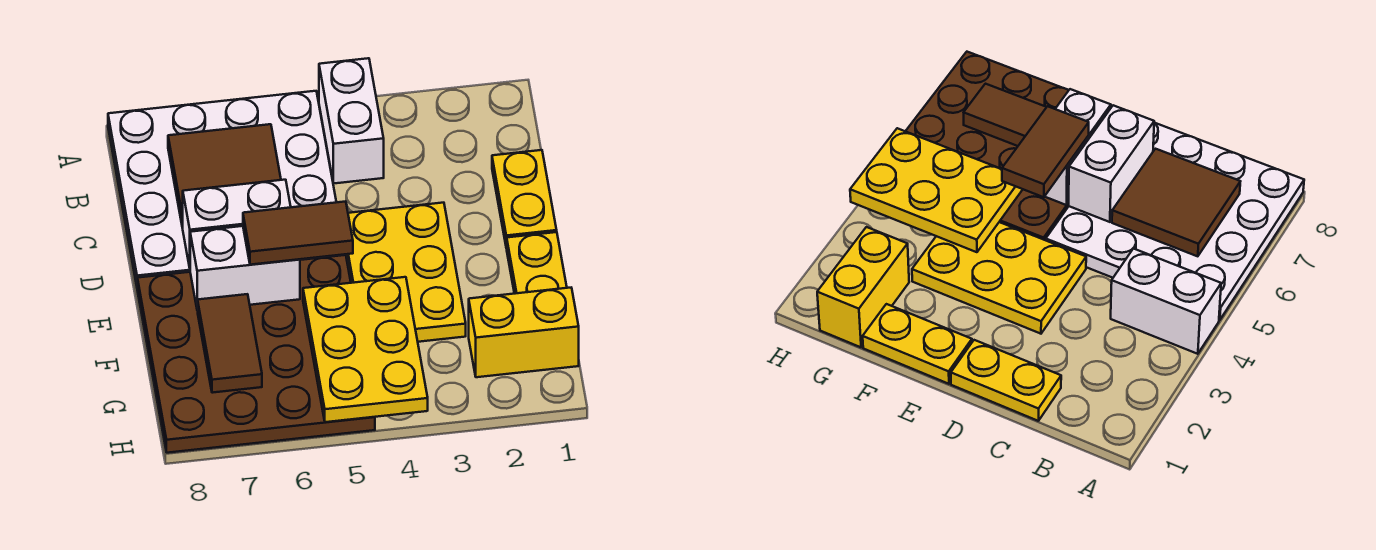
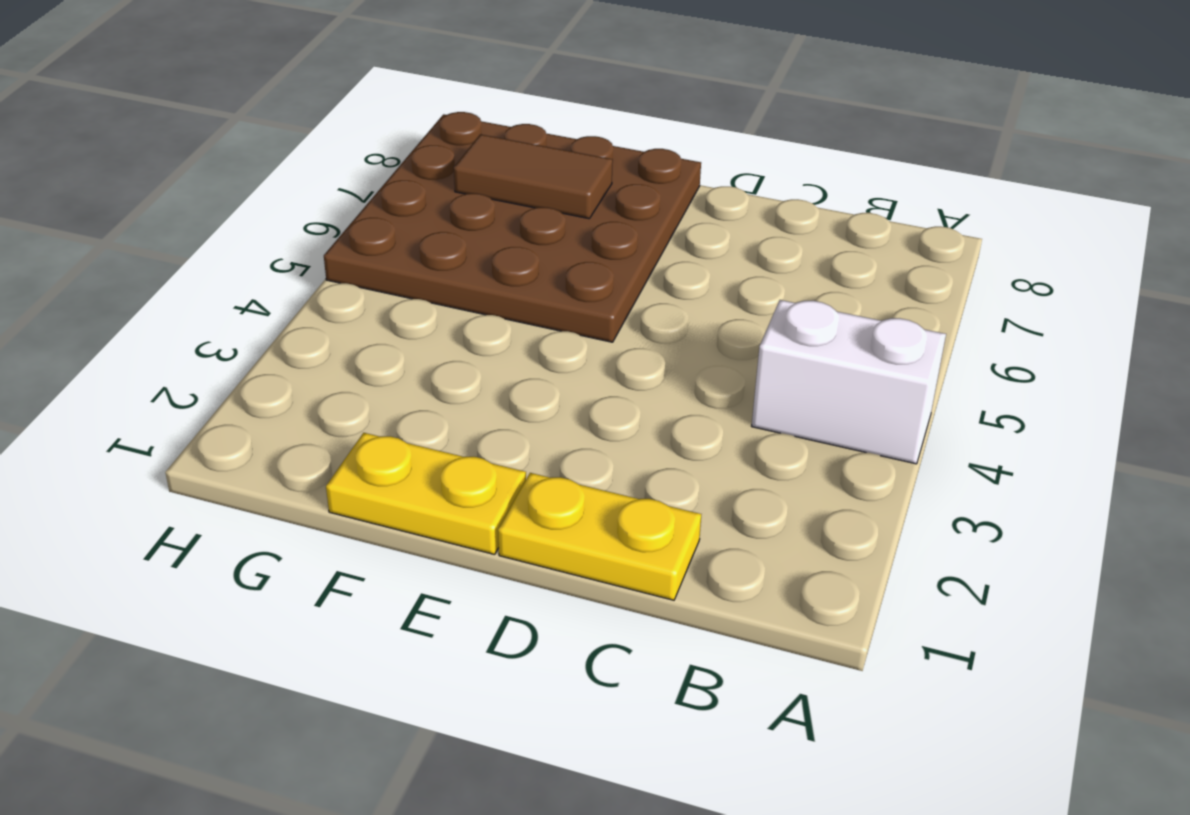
none -> white plate A5:D8 level 1
none -> yellow plate D3:F4 level 1
none -> yellow brick G1:G2 level 1

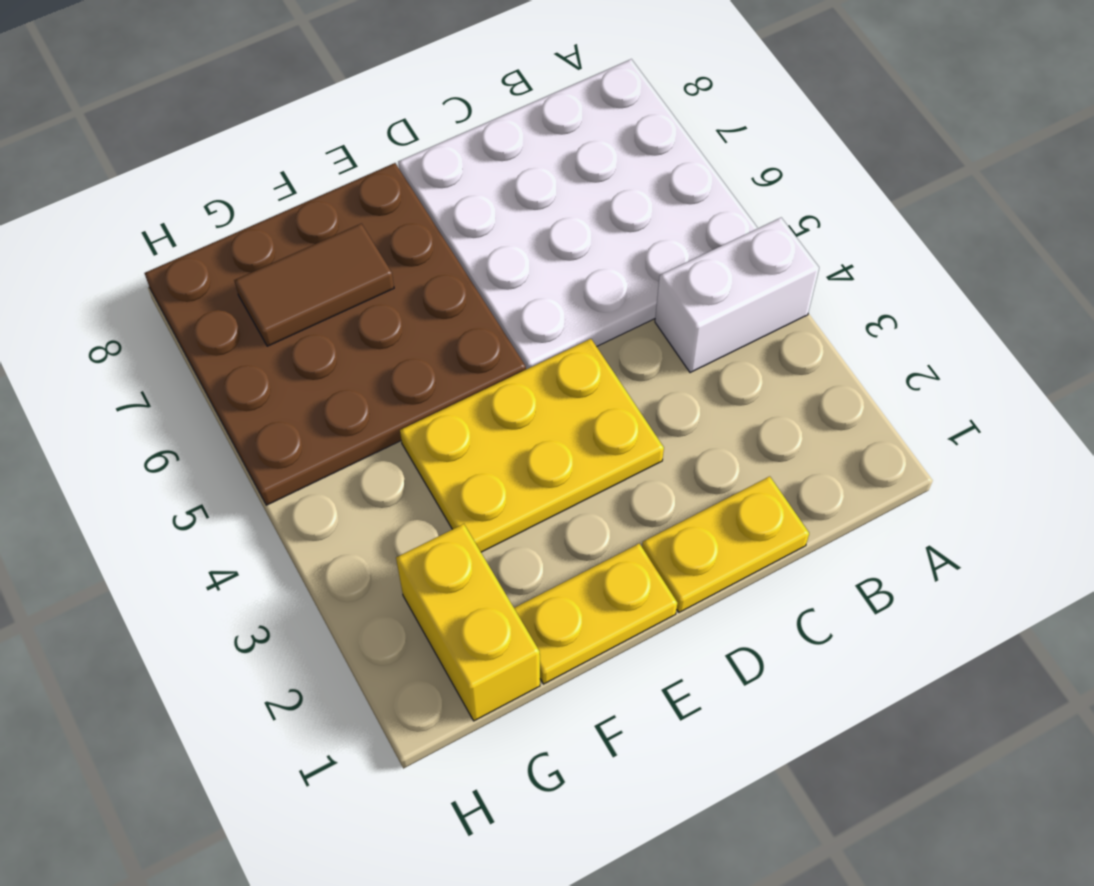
none -> brown tile B6:C7 level 2
none -> white brick D6:D7 level 2
none -> white brick E6:E7 level 2

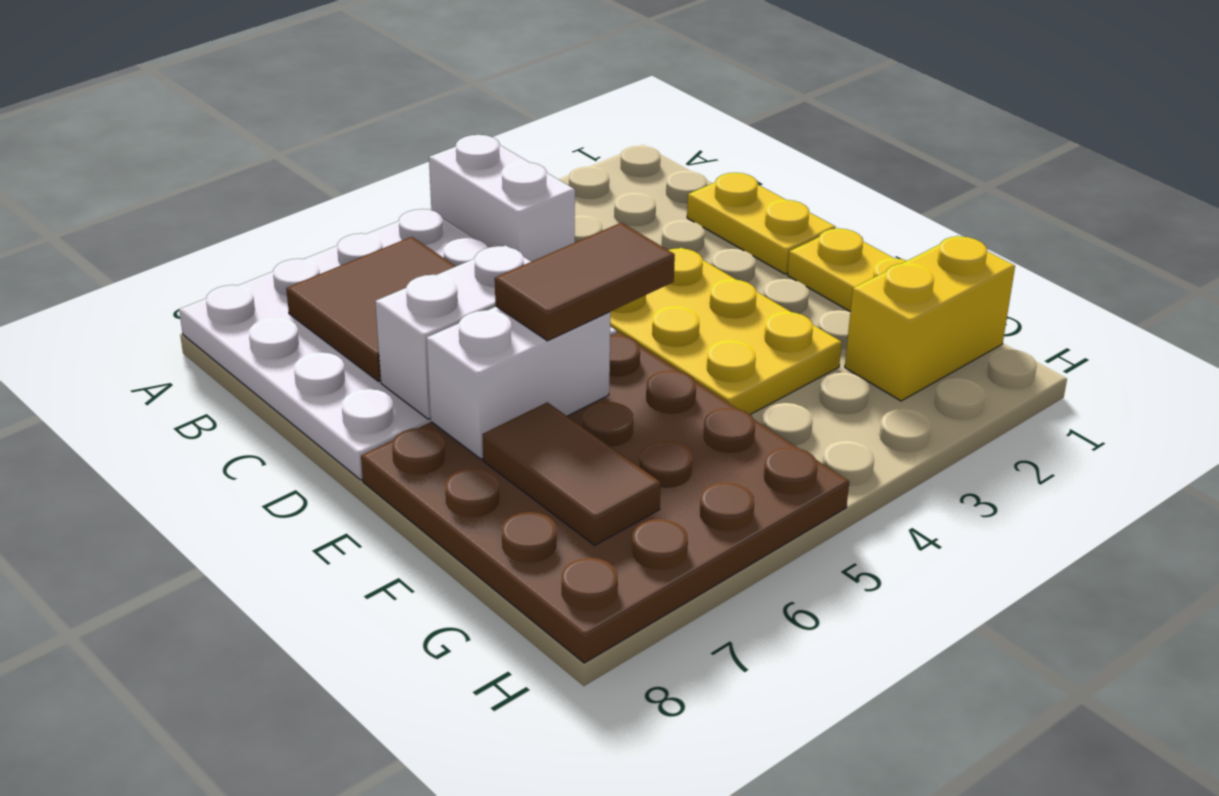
none -> yellow plate F4:H5 level 2

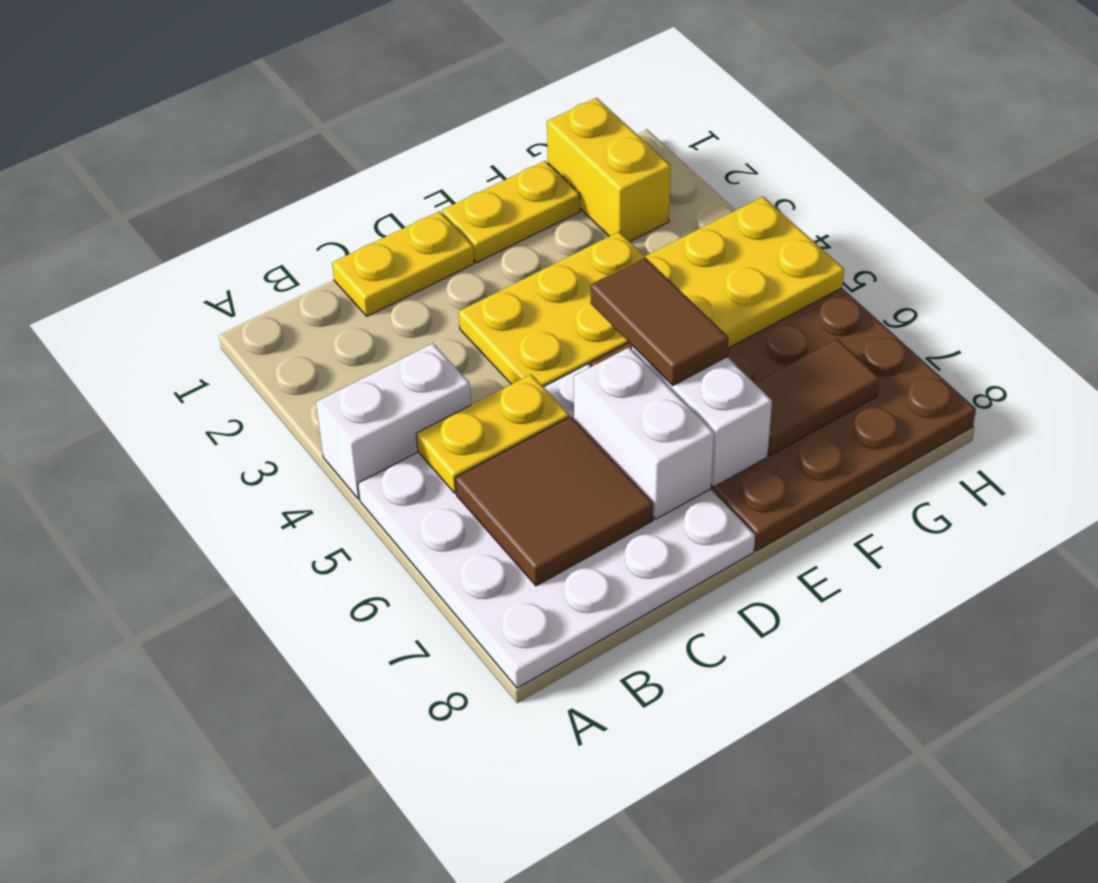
yellow plate B5:C5 level 2 -> none

